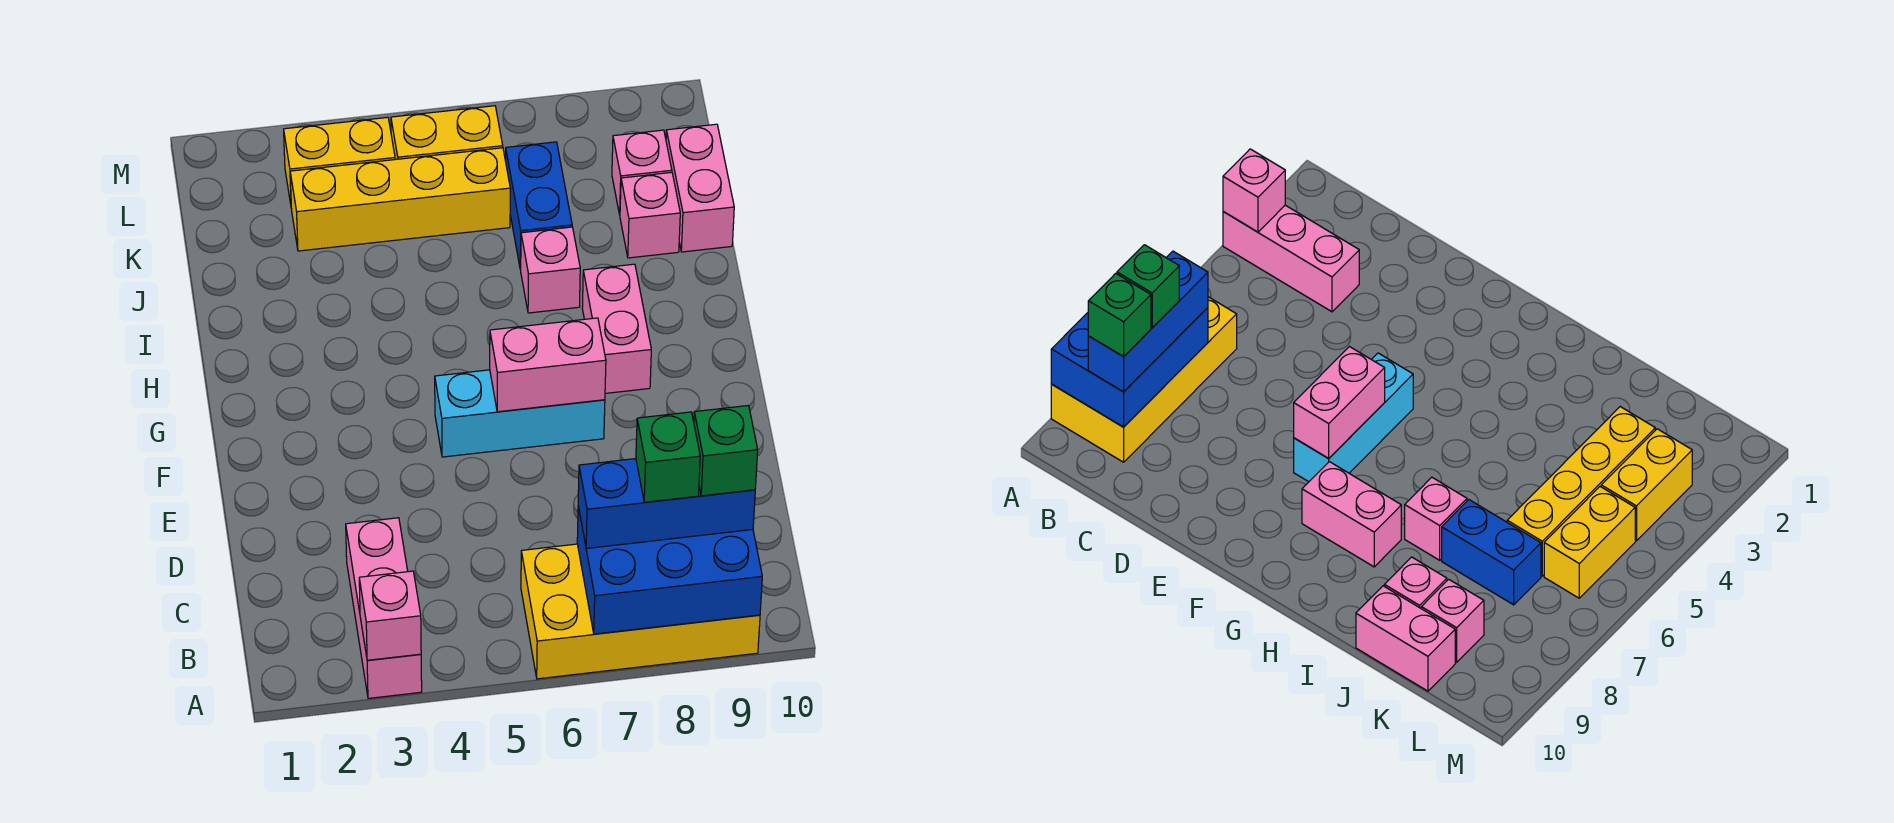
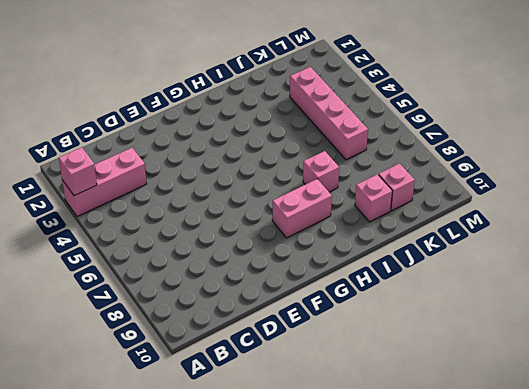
pink brick K3:K6 level 1 -> yellow brick K3:K6 level 1
none -> yellow brick A6:B9 level 1
none -> cyan brick F5:F7 level 1
none -> blue brick J7:K7 level 1

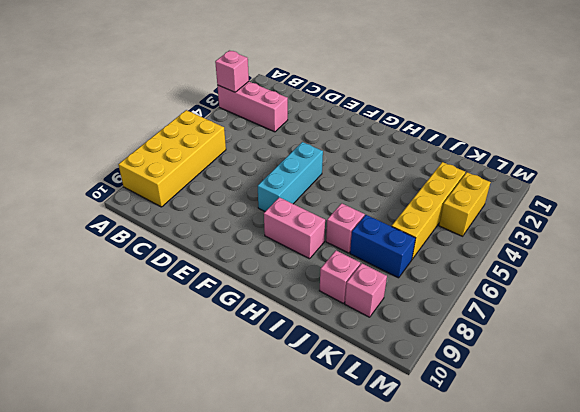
none -> pink brick J10:K10 level 1
none -> yellow brick L5:L6 level 1
none -> blue brick A7:B9 level 2

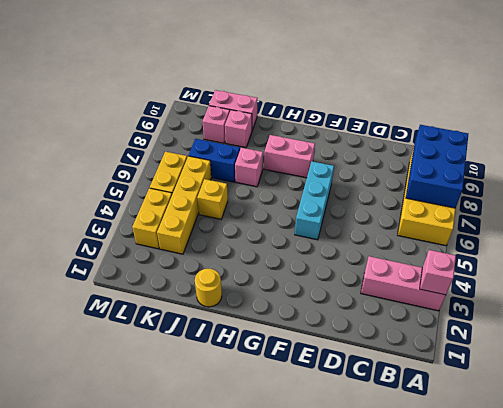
yellow round brick I1 level 1 -> none
yellow brick J5 level 1 -> none
none -> pink brick F6:F7 level 2
none -> blue brick B7:B9 level 3
none -> green brick B8 level 4

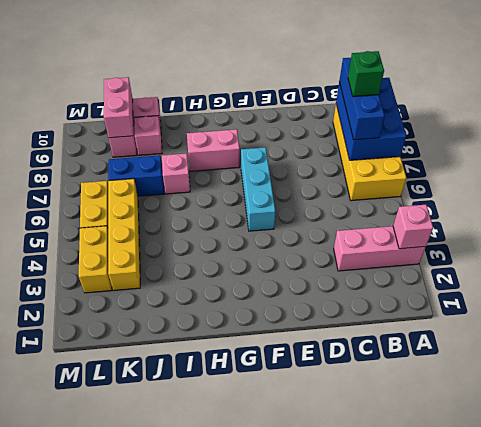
pink brick K9:K10 level 2 -> pink brick F6:F7 level 2
none -> green brick B9 level 4

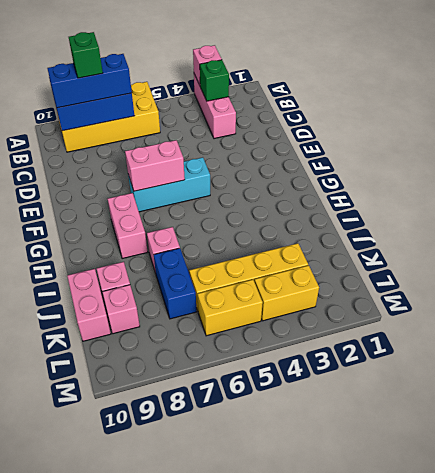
green brick B3 level 2 -> green brick B9 level 4

